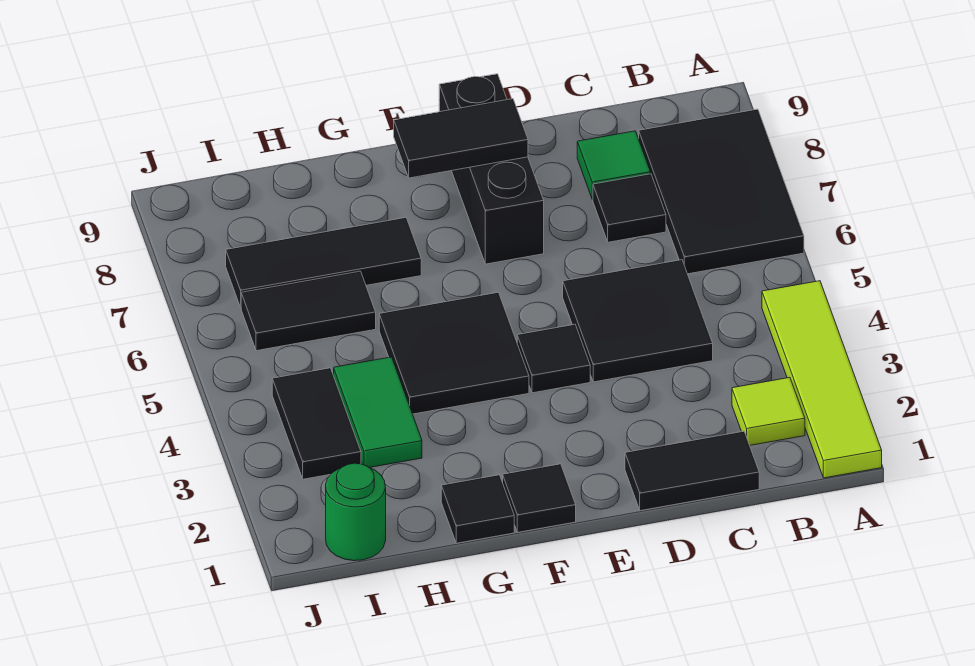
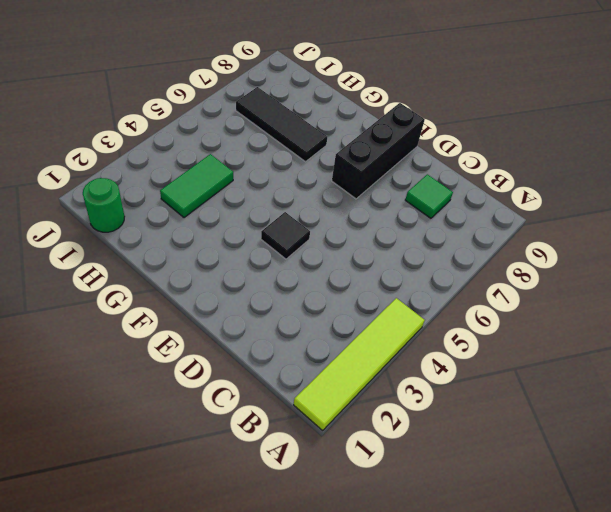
none -> black tile A6:B8 level 1
none -> lime tile B2 level 1
none -> black tile C1:D1 level 1

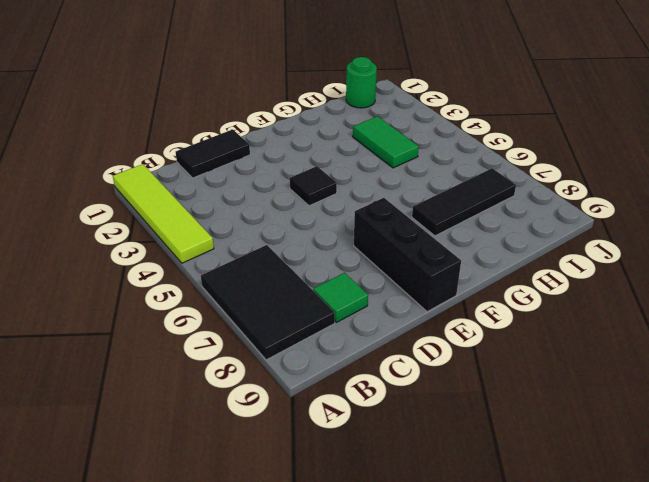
none -> lime tile B2 level 1
none -> black tile C4:D5 level 1
none -> black tile C7 level 1

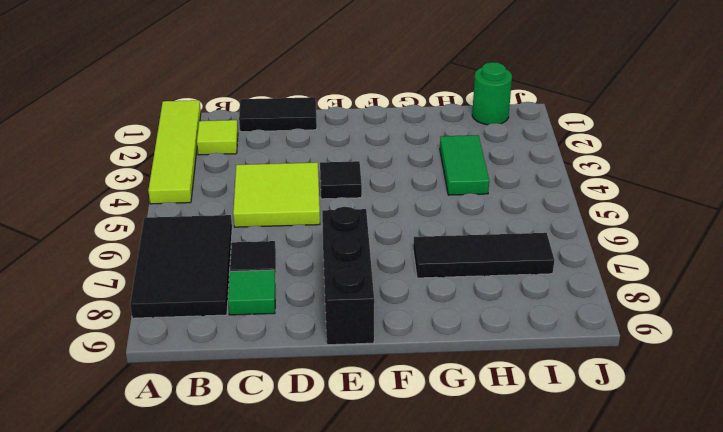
lime tile C4:D5 level 1 -> black tile C4:D5 level 1
none -> black tile F1 level 1
none -> black tile F4:G5 level 1
none -> black tile G1 level 1

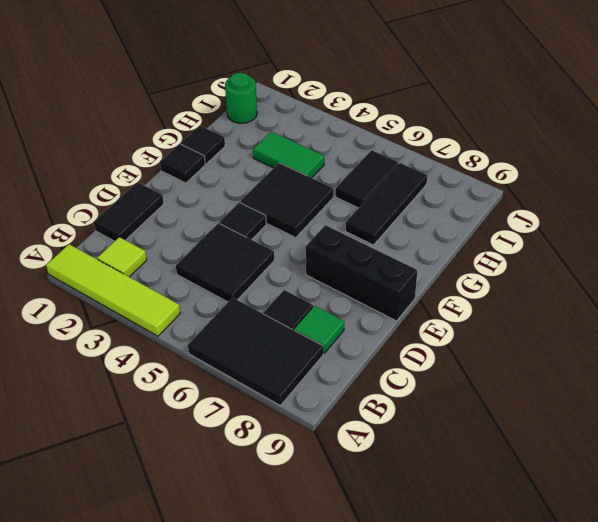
none -> black tile I3:I4 level 1
none -> black tile E8:F8 level 2

